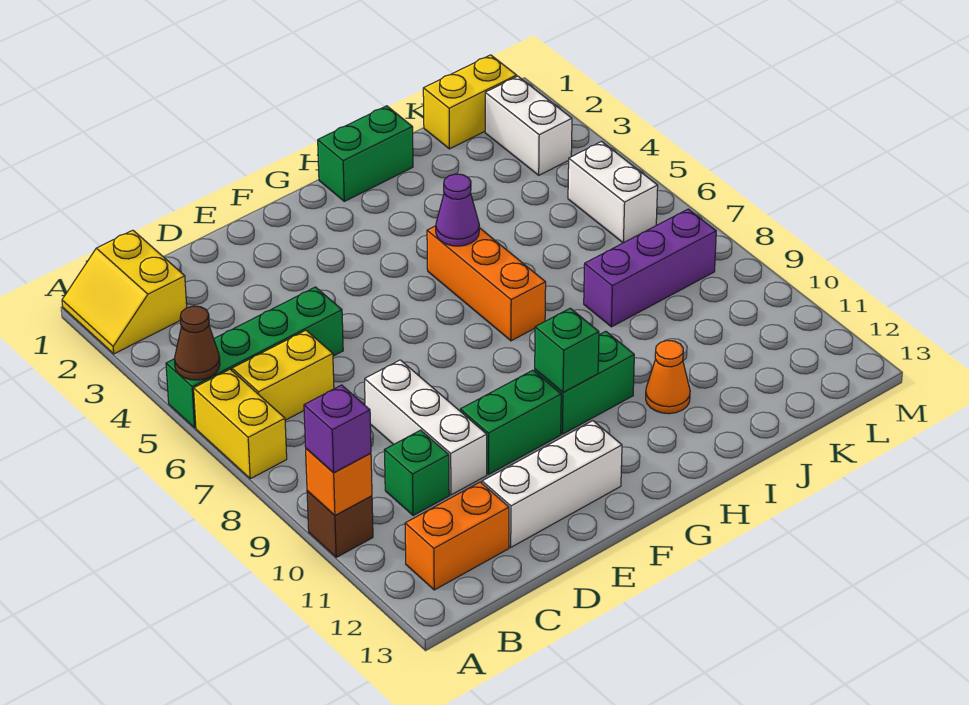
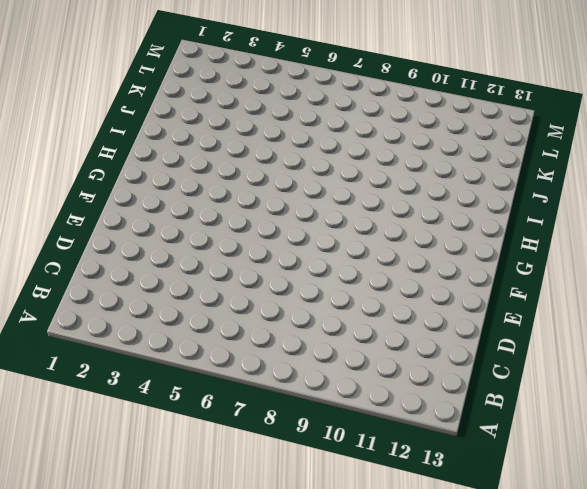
none -> yellow slope A1:B2 level 1 top B
none -> green brick A5:D5 level 1
none -> yellow brick A6:A7 level 1

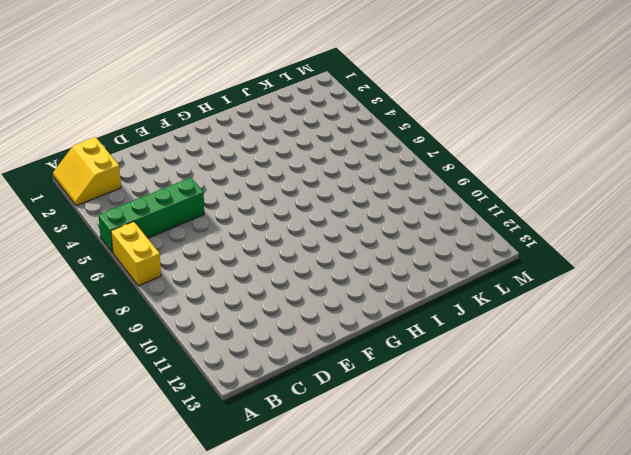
none -> brown brick A10 level 1
none -> yellow brick B6:C6 level 1
none -> orange brick B12:C12 level 1

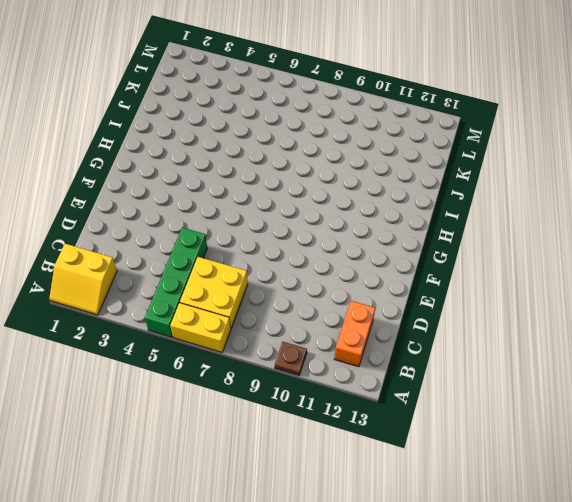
brown plate A10 level 1 -> brown brick A10 level 1
yellow brick B6:C7 level 1 -> yellow brick B6:C6 level 1
none -> green brick C10 level 1
none -> white brick D8:D10 level 1
none -> white brick D12:F12 level 1

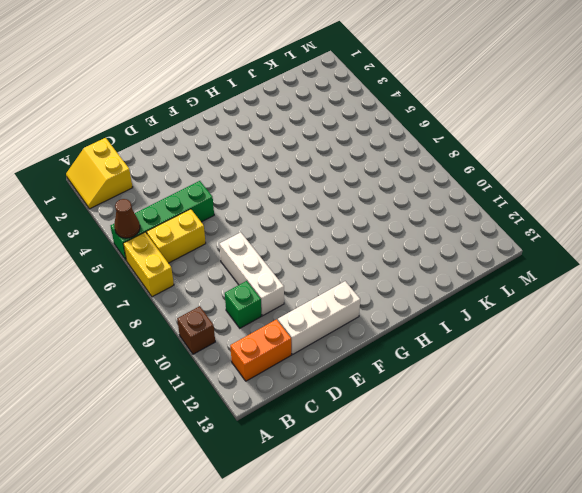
none -> green brick E10:F10 level 1
none -> green brick G10:H10 level 1
none -> green brick H1:I1 level 1

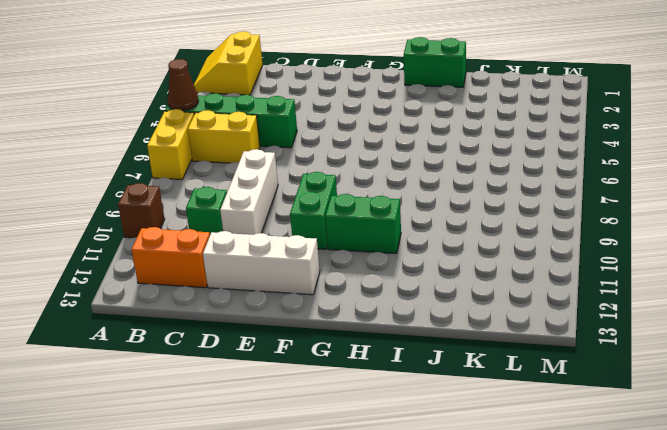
green brick F9:F10 level 1 -> green brick E10:F10 level 1
none -> orange brick H5:H7 level 1
none -> orange cone I11 level 1
none -> purple brick J8:L8 level 1

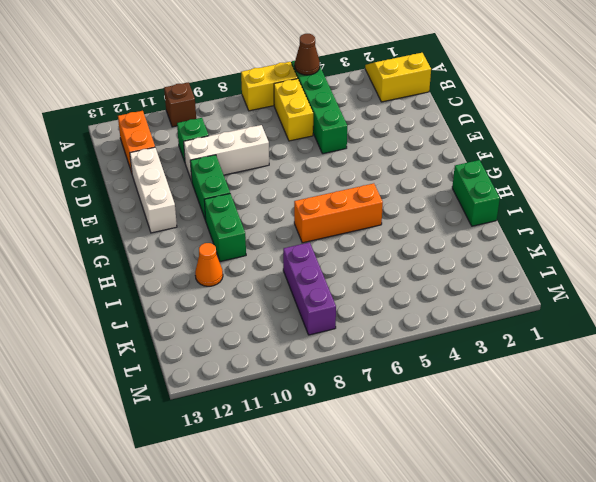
none -> yellow brick K1:L1 level 1
none -> white brick L2:L3 level 1
none -> white brick L5:L6 level 1

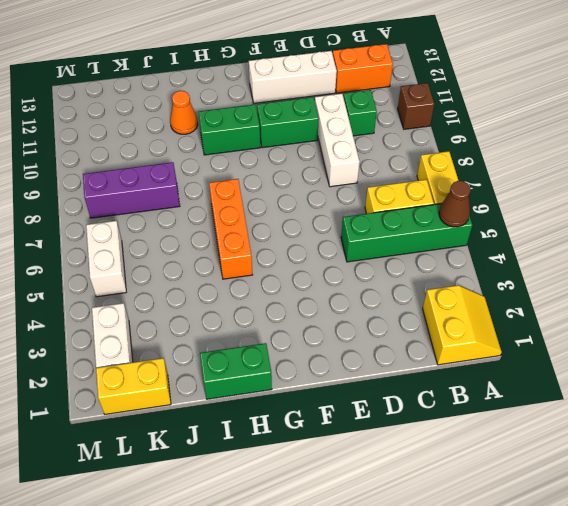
none -> orange brick A10 level 2
none -> green brick G10 level 2
none -> purple cone H5 level 2

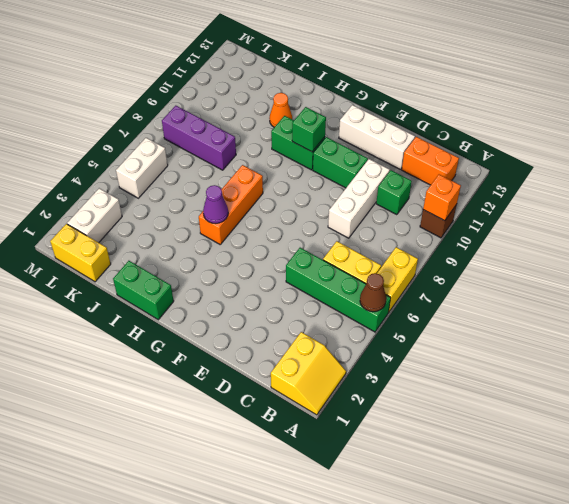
none -> purple brick A10 level 3

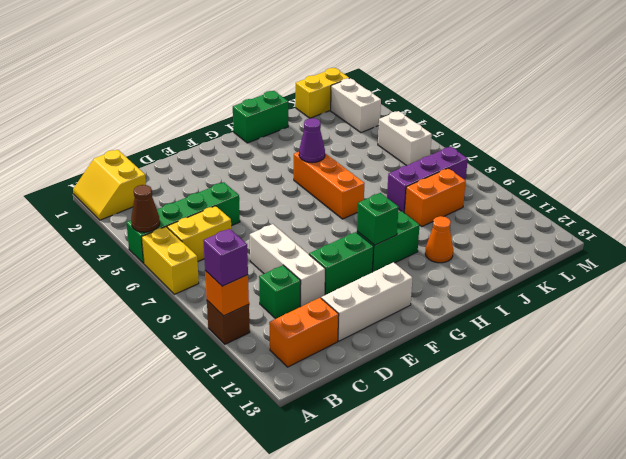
orange brick J9:K9 level 1 -> none

